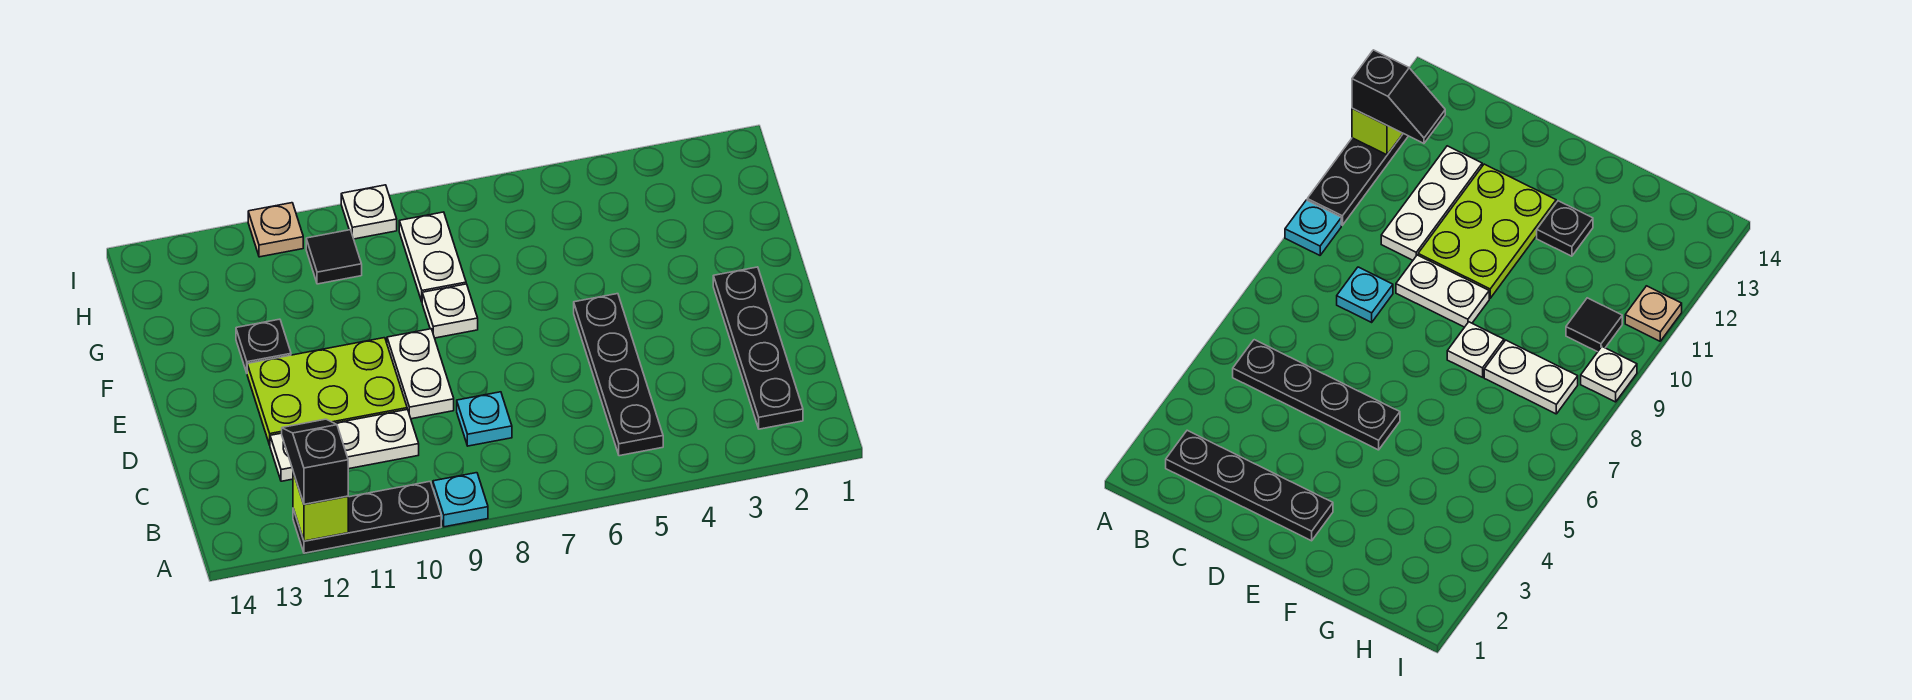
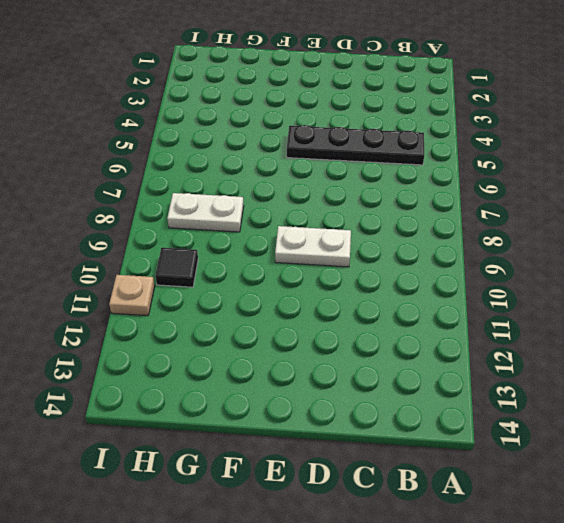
none -> cyan plate A9 level 1
none -> black plate A10:A12 level 1
none -> black plate B2:E2 level 1

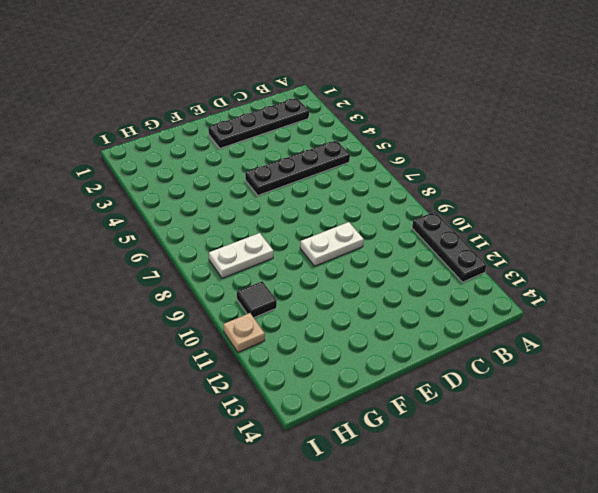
none -> cyan plate A9 level 1
none -> cyan plate C8 level 1
none -> white plate C10:C12 level 1

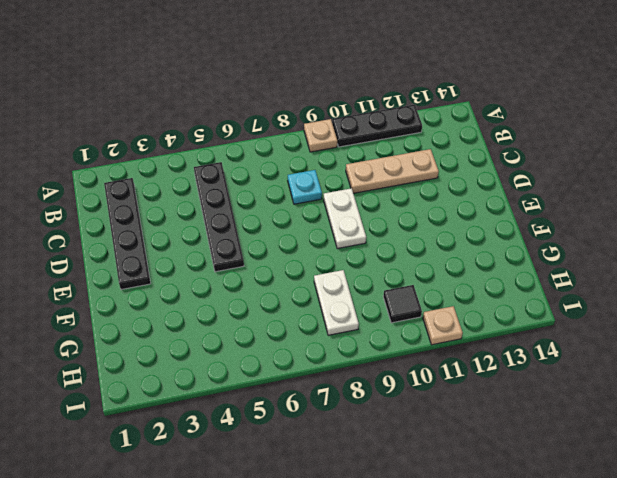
tan plate A9 level 1 -> cyan plate A9 level 1
tan plate C10:C12 level 1 -> white plate C10:C12 level 1
none -> lime plate D10:E12 level 1
none -> white plate F8 level 1
none -> black plate F12 level 1

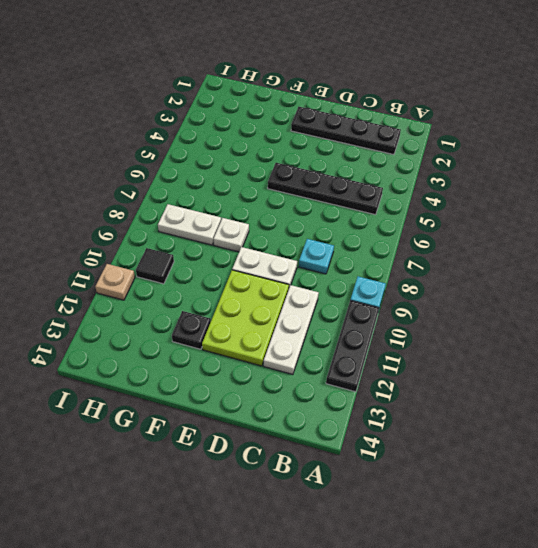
none -> white plate I9 level 1
none -> lime brick A12 level 2
none -> black slope A12:B12 level 3 top A

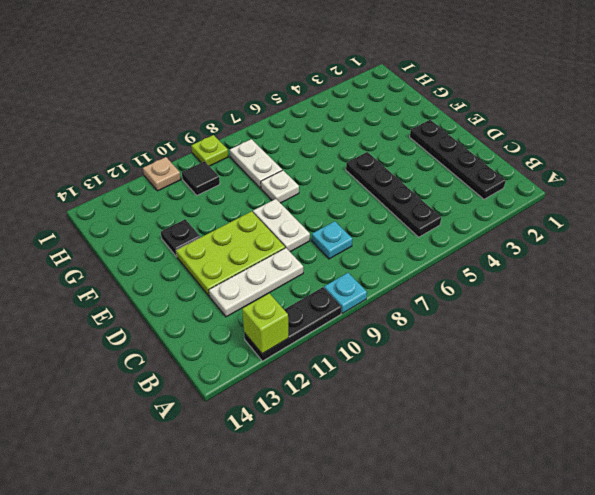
lime plate I9 level 1 -> white plate I9 level 1
none -> black slope A12:B12 level 3 top A

